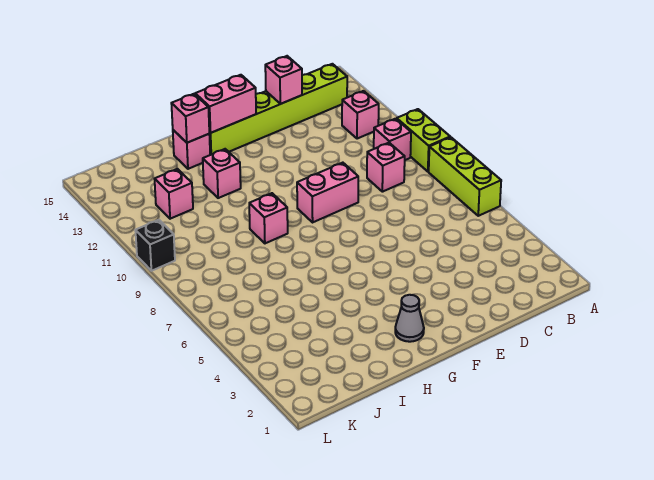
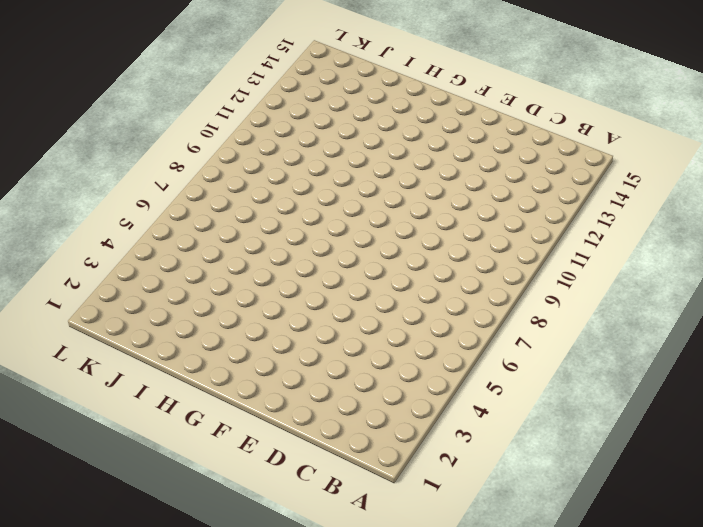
none -> lime brick A6:A8 level 1
none -> lime brick A9:A10 level 1
none -> pink brick B10 level 1

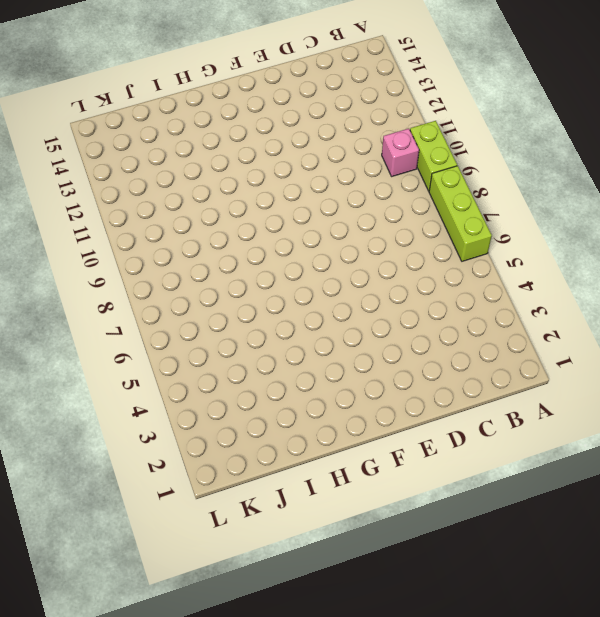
none -> pink brick B12 level 1
none -> lime brick B14:G14 level 1
none -> pink brick C9 level 1

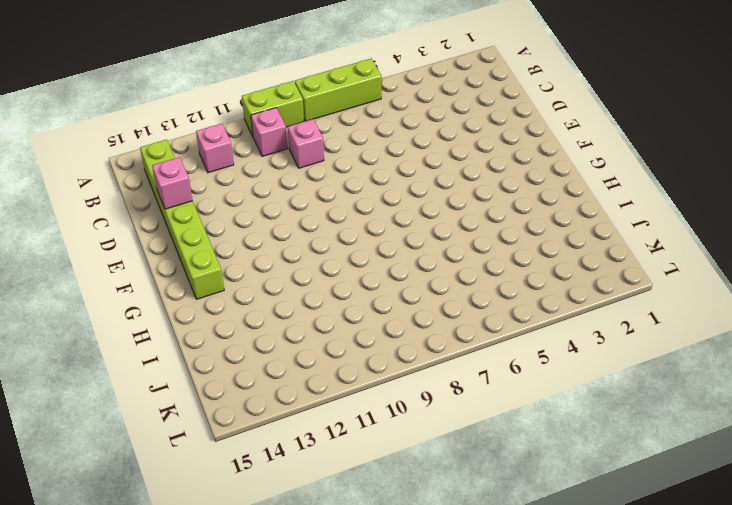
none -> pink brick E9:F9 level 1
none -> grey cone G2 level 1
none -> pink brick H9 level 1

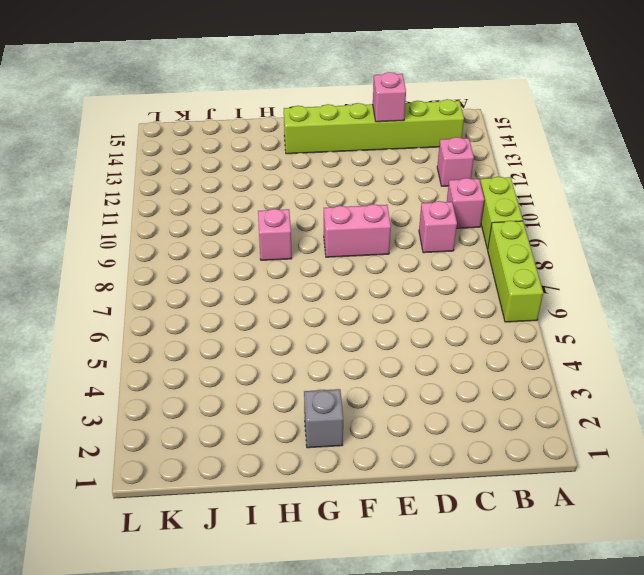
grey brick G2 level 1 -> grey cone G2 level 1
none -> pink brick H12 level 1
none -> pink brick H14 level 1
none -> pink brick J12 level 1

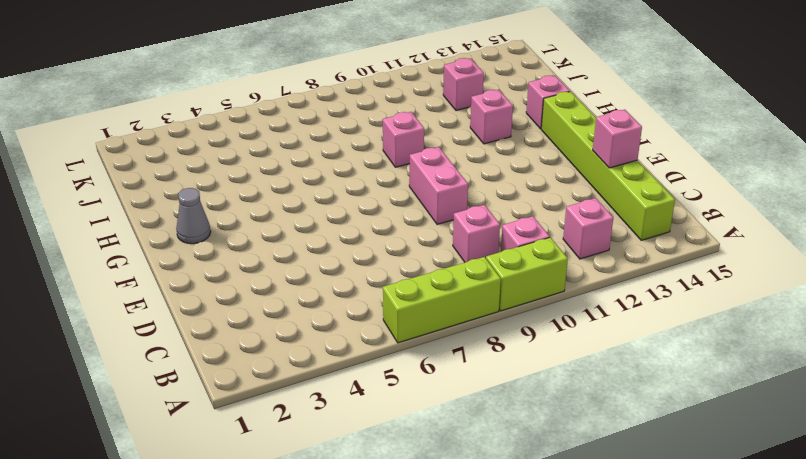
none -> black brick L10 level 1
none -> pink brick F14:G14 level 2
none -> pink brick H14 level 2

